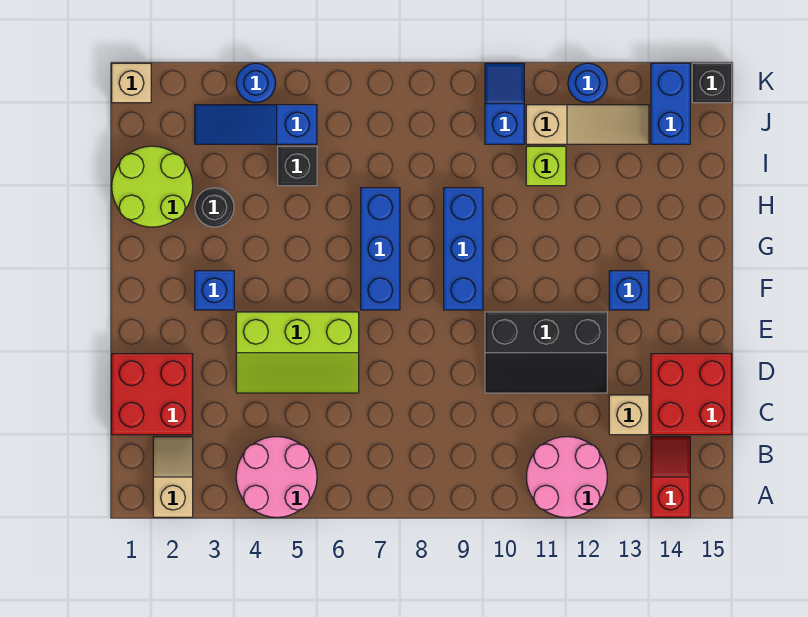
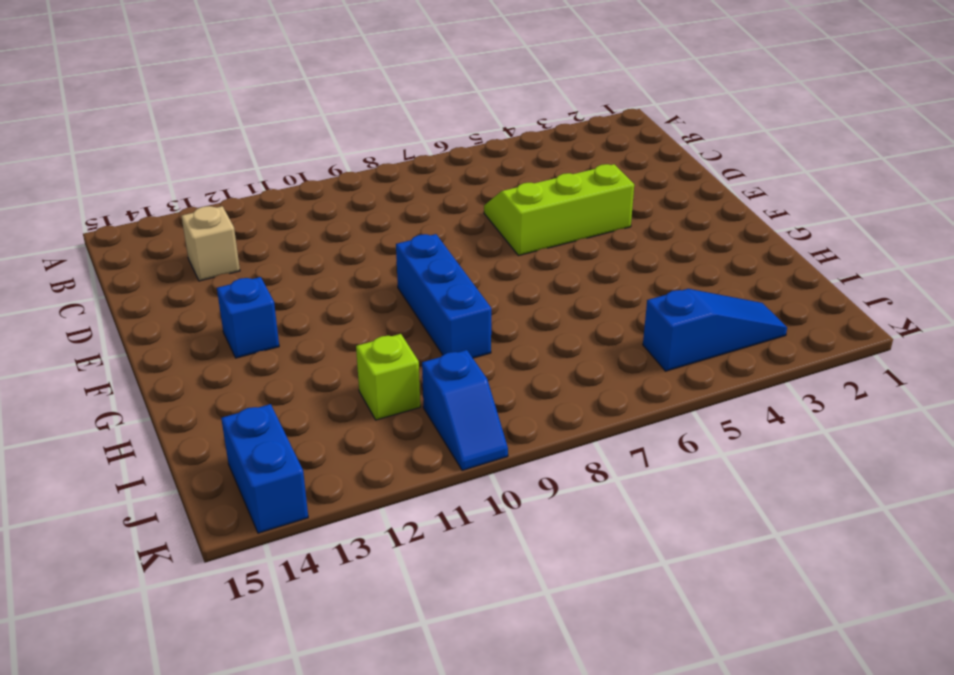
none -> tan slope A2:B2 level 1 top A
none -> pink round brick A4:B5 level 1
none -> pink round brick A11:B12 level 1

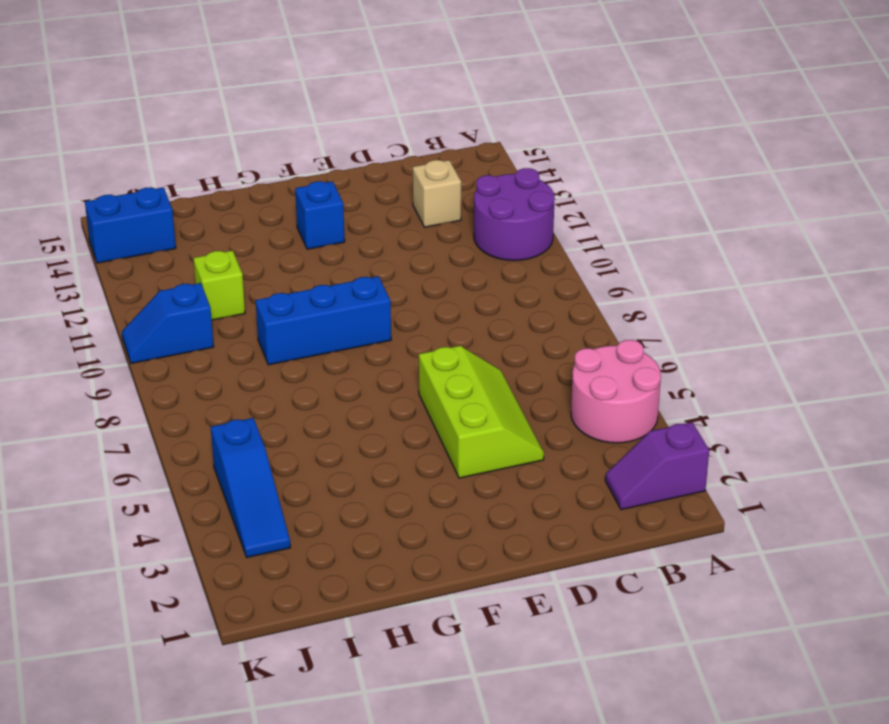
purple slope A2:B2 level 1 top A -> tan slope A2:B2 level 1 top A
purple round brick A11:B12 level 1 -> pink round brick A11:B12 level 1
none -> red slope A14:B14 level 1 top A
none -> red brick C1:D2 level 1
none -> red brick C14:D15 level 1

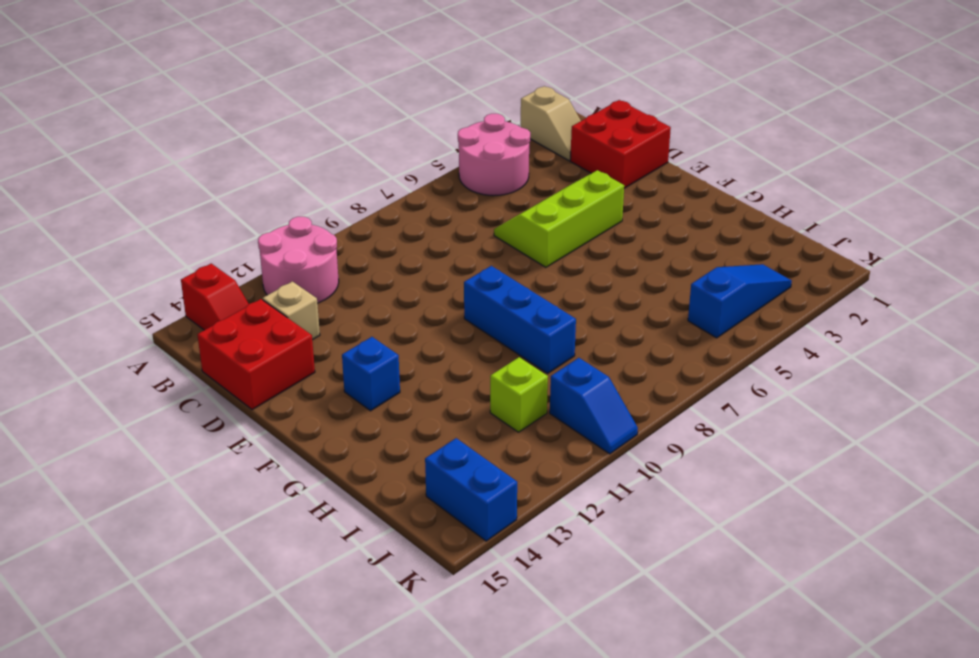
none -> black slope D10:E12 level 1 top E
none -> blue brick F3 level 1
none -> blue brick F7:H7 level 1

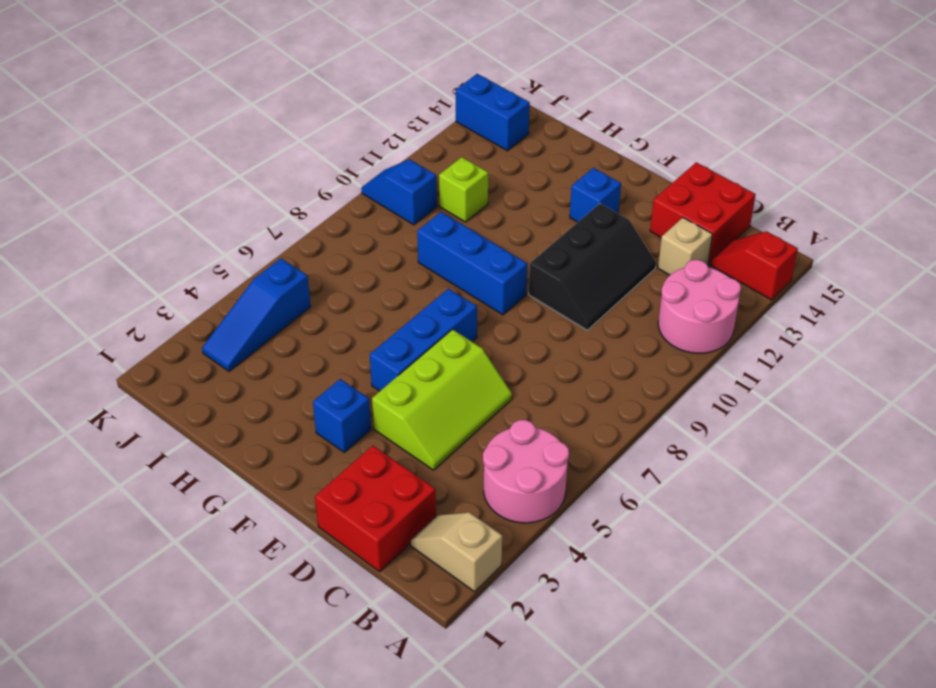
blue brick F5:F7 level 1 -> blue brick F7:H7 level 1
none -> lime round brick H1:I2 level 1
none -> black round brick H3 level 1
none -> black brick I5 level 1

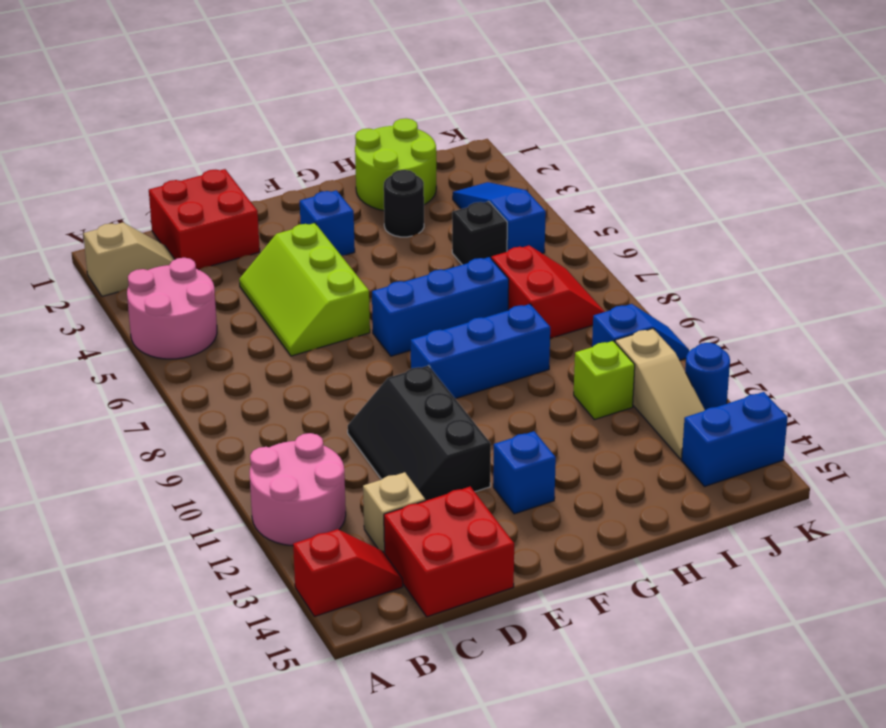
red slope I7:J8 level 1 top I -> none
none -> tan brick K1 level 1
none -> blue round brick K4 level 1
none -> black brick K15 level 1

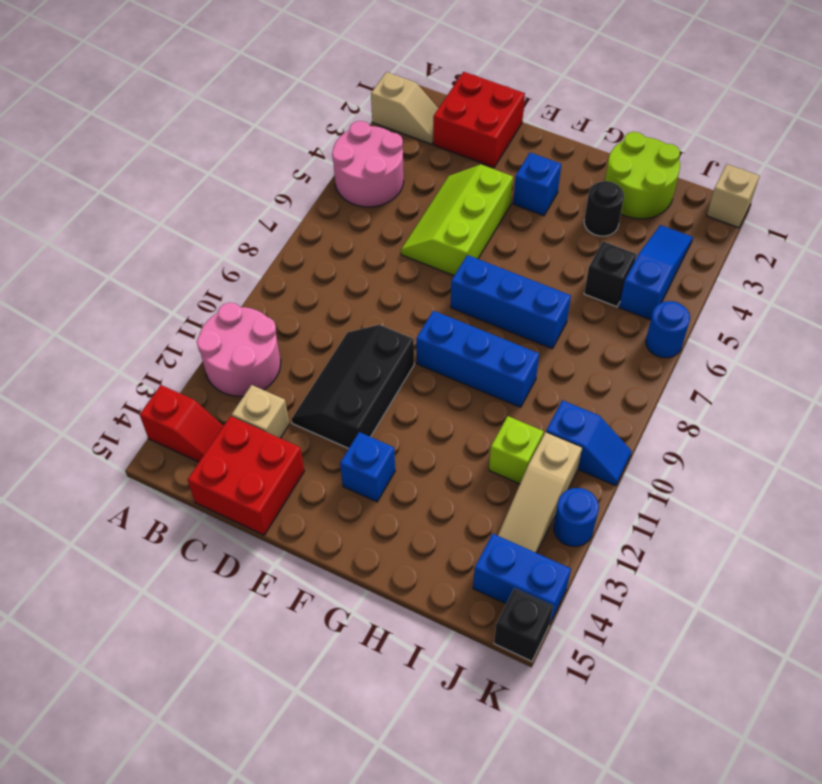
blue round brick K6 level 1 -> blue round brick K4 level 1

